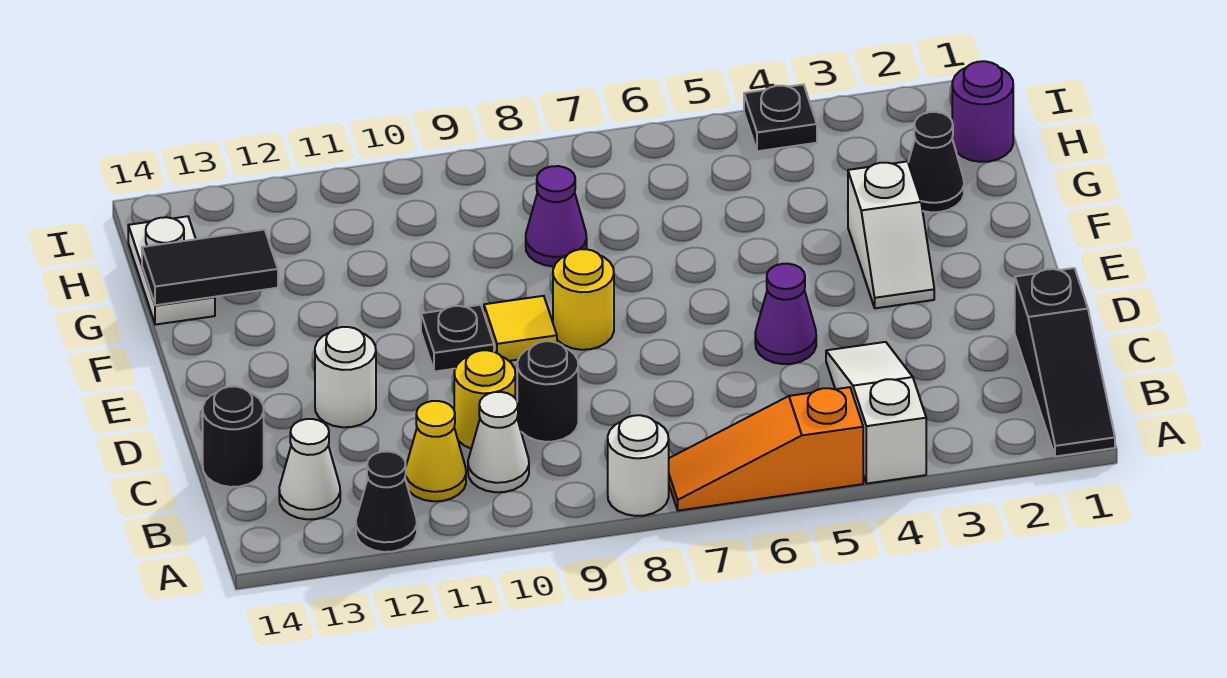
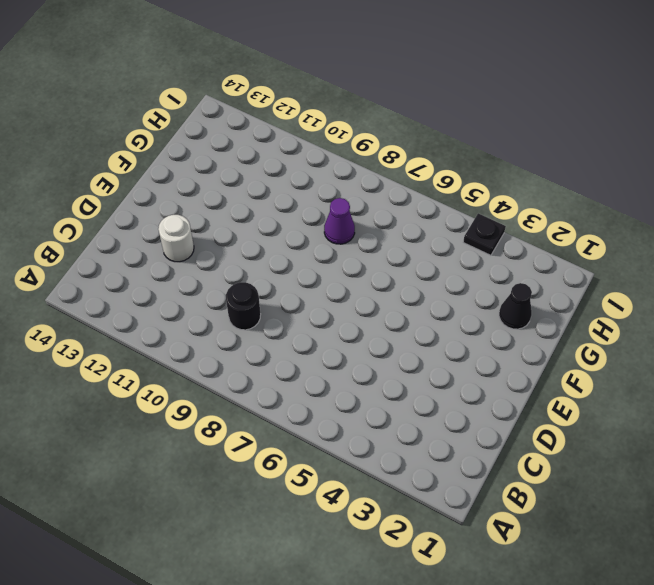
none -> black slope A1:C1 level 1 top C
none -> white slope A4:C4 level 1 top A
none -> orange slope A5:A7 level 1 top 5

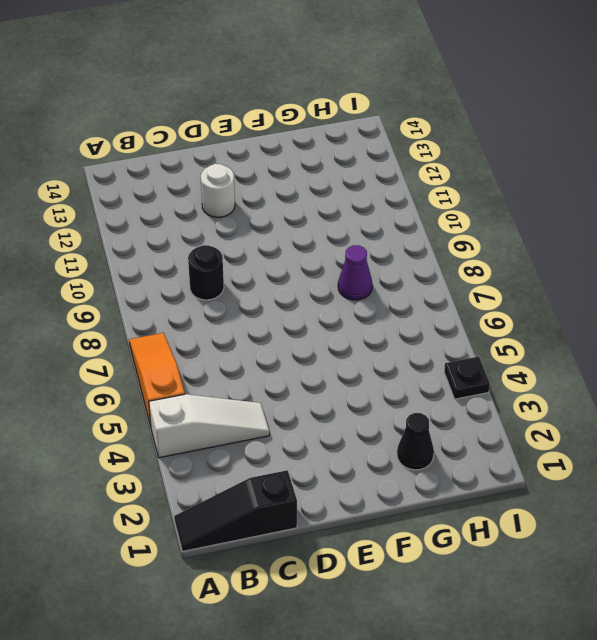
none -> white round brick A8 level 1
none -> black cone A12 level 1
none -> white cone B10 level 1

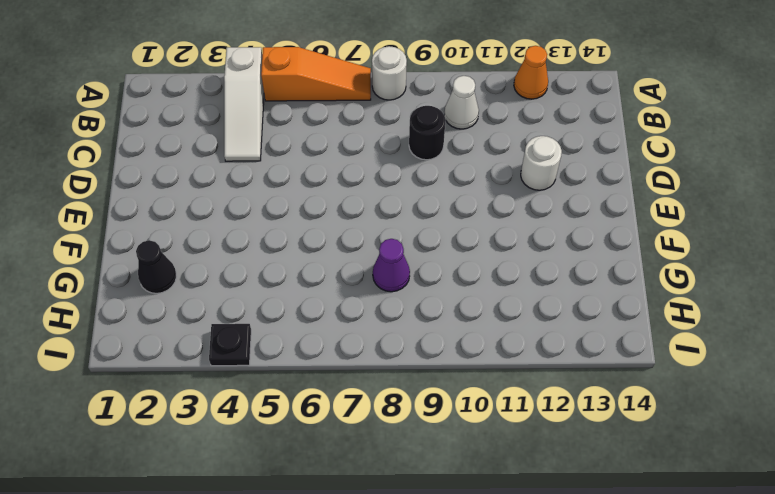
orange cone A12 level 1 -> black cone A12 level 1
none -> black slope A1:C1 level 1 top C
none -> yellow cone B11 level 1
none -> white cone B13 level 1

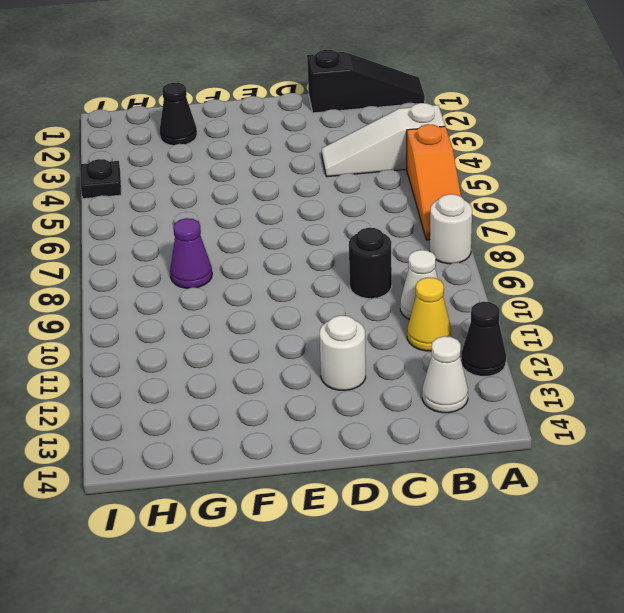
none -> yellow round brick C10 level 1
none -> black round brick C14 level 1
none -> purple cone D5 level 1

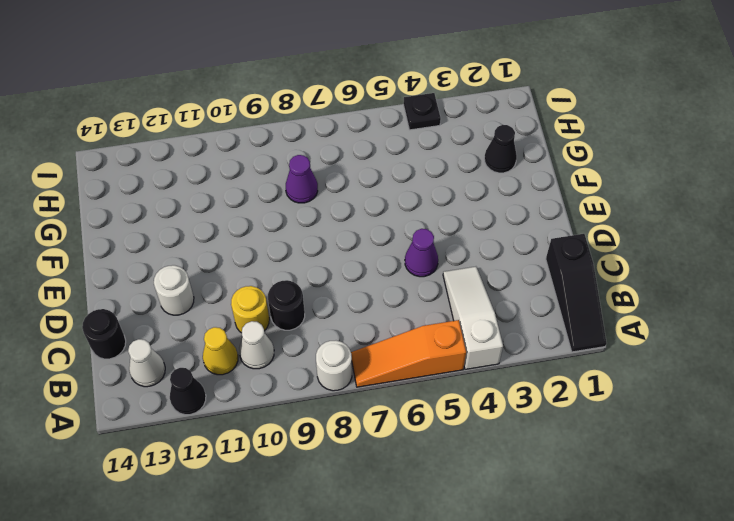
none -> white slope E3:F3 level 1 top F
none -> yellow round brick E8 level 1
none -> yellow tile E9 level 1

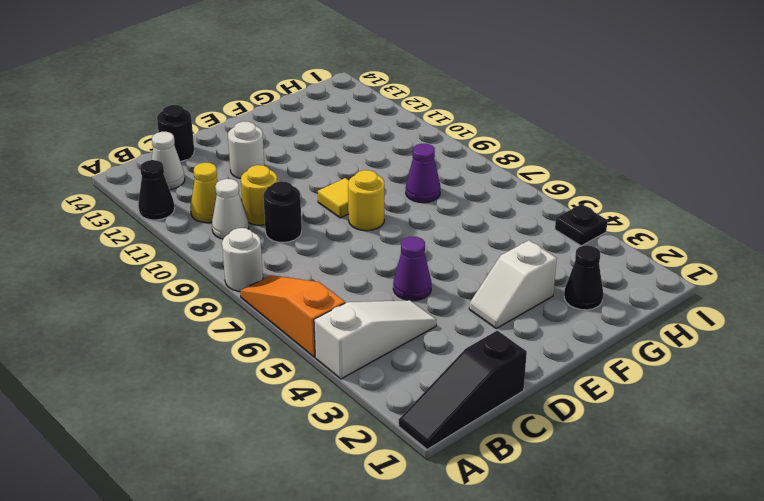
none -> black plate E10 level 1
none -> white plate G14:H14 level 1
none -> purple round brick H1 level 1

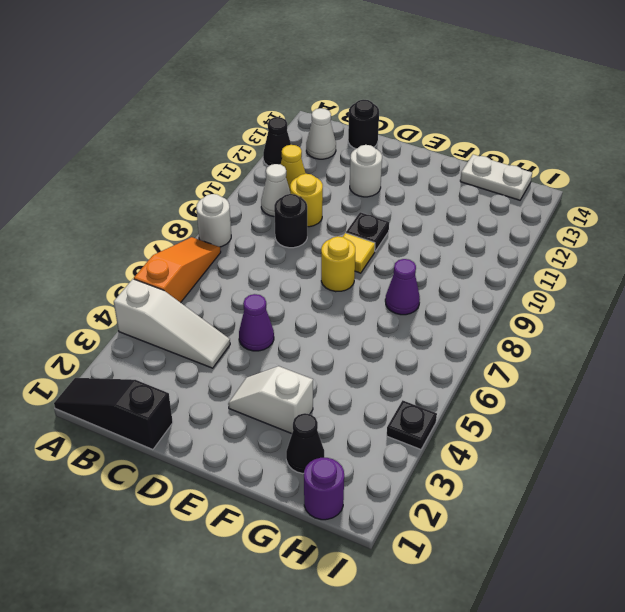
none -> black tile G13:G14 level 2

